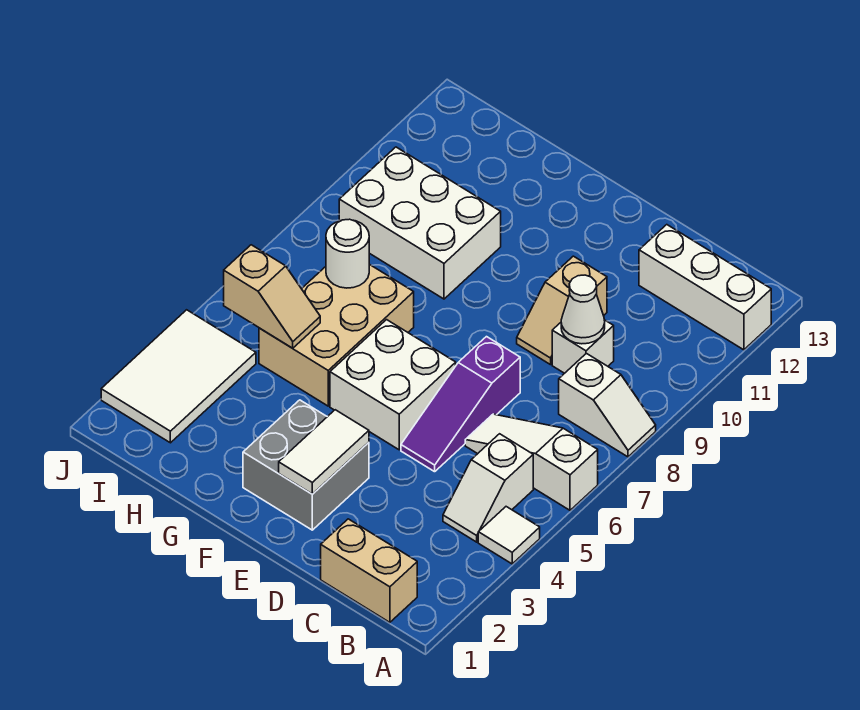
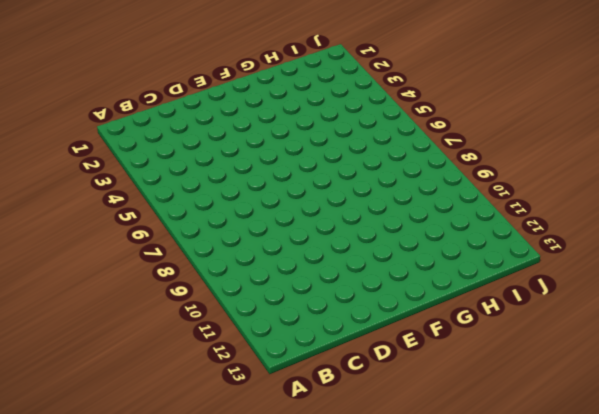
none -> white tile A4 level 1
none -> white slope A6:C6 level 1 top A
none -> white slope A8:B8 level 1 top B

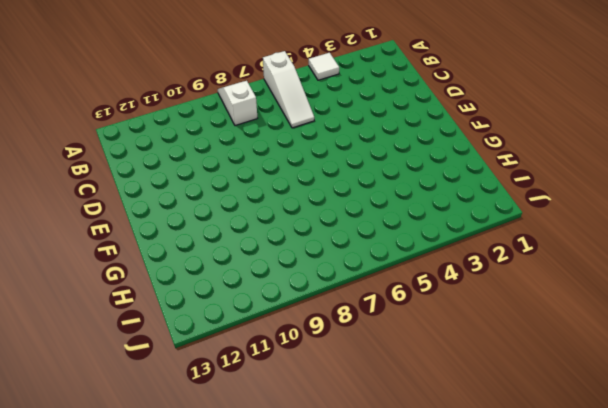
none -> white brick A12:C12 level 1
none -> tan brick B1:C1 level 1
none -> white slope B4:B5 level 1 top 5

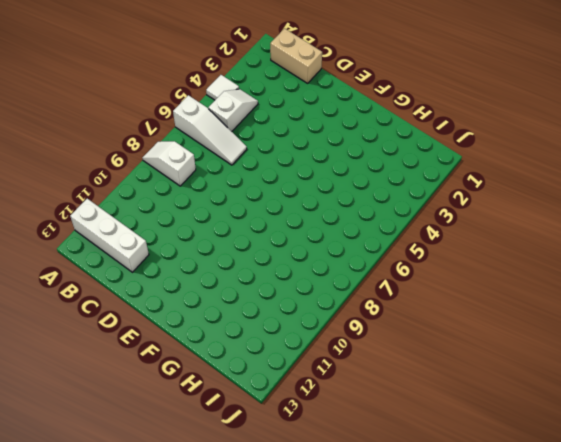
none -> white brick C9 level 1
none -> purple slope D5:D7 level 1 top 7
none -> tan slope D9:D10 level 1 top 10

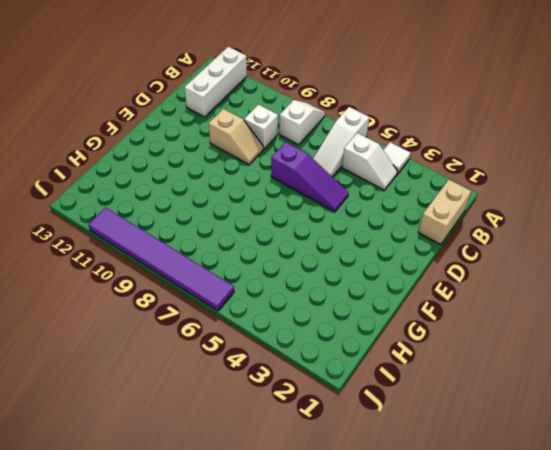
purple tile J6:J11 level 1 -> none
none -> grey brick E2:F3 level 1
none -> white brick E5:F6 level 1
none -> tan brick G5:H7 level 1

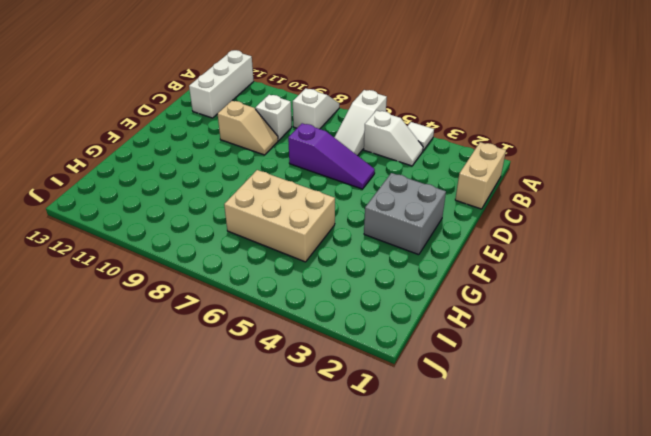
none -> white brick E5:F6 level 1
none -> white brick G9:I10 level 1
none -> white tile I2:J4 level 1

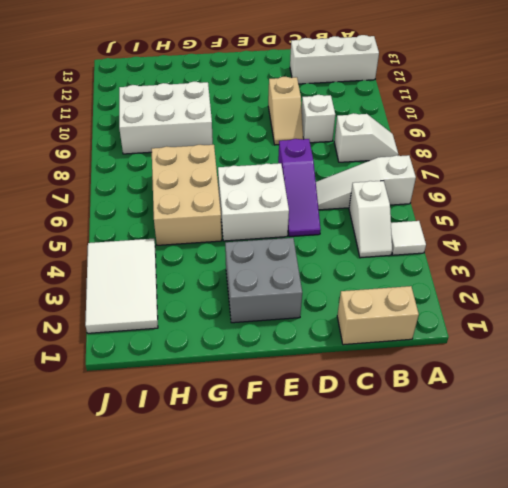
none -> white cone C9 level 2
none -> white tile E2:E3 level 2
none -> tan slope H5:I5 level 2 top I

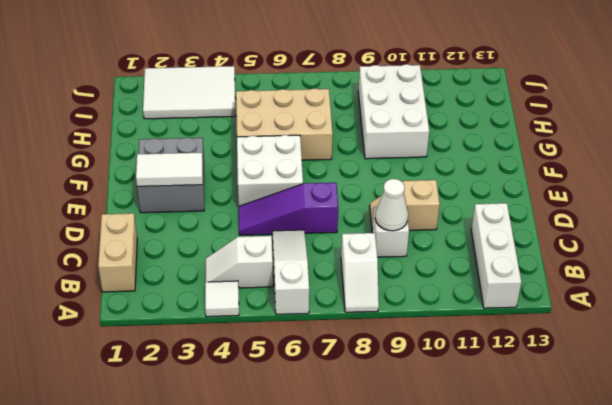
none -> tan slope H5:I5 level 2 top I
none -> white round brick H7 level 2

